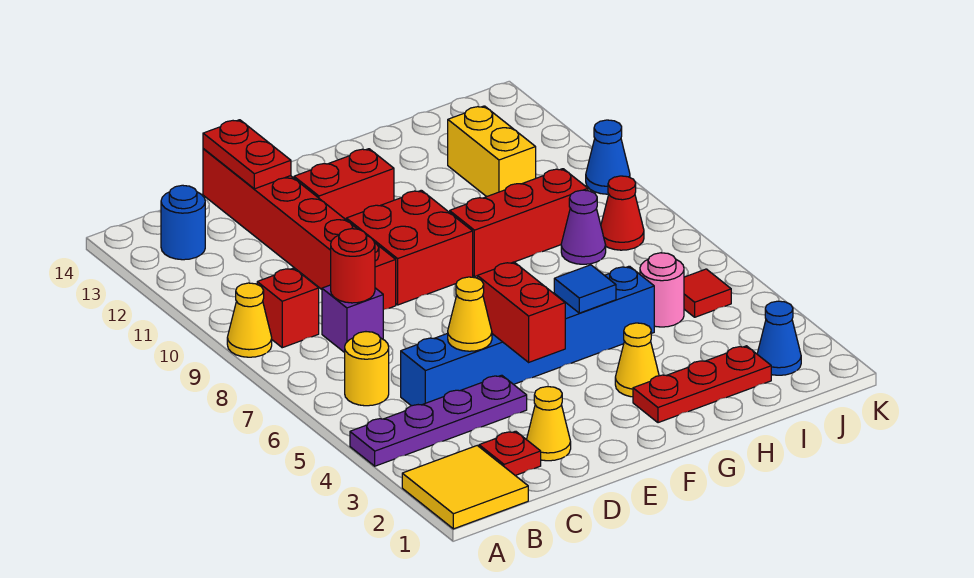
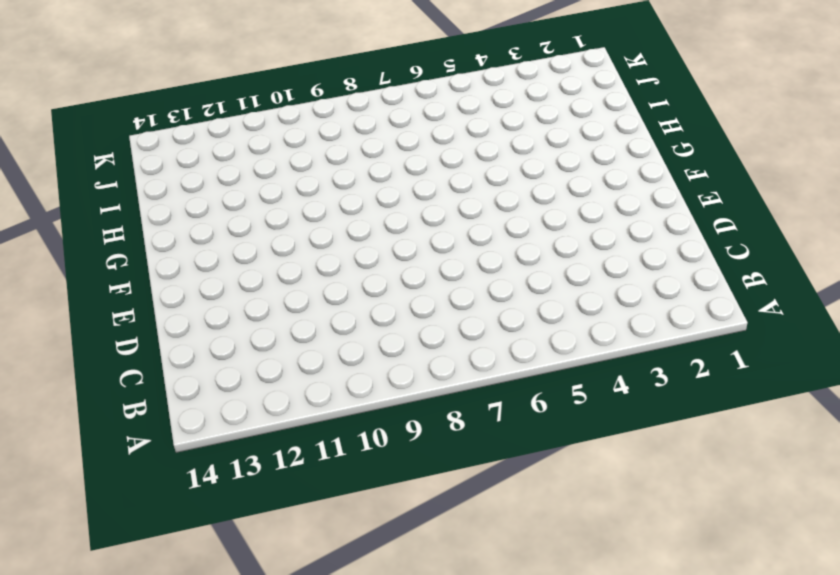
none -> yellow tile A1:B2 level 1
none -> purple plate A4:D4 level 1
none -> yellow cone A9 level 1

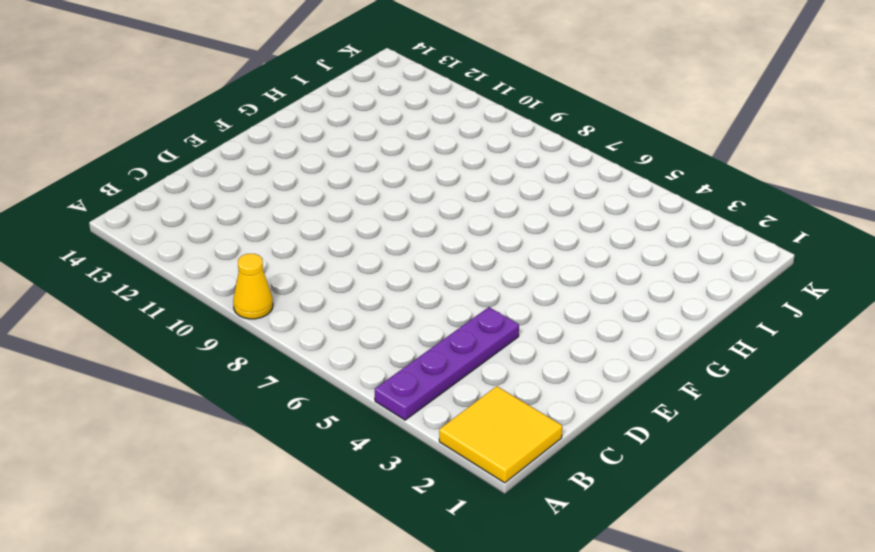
none -> yellow round brick B6 level 1
none -> red brick B9 level 1
none -> blue round brick B13 level 1

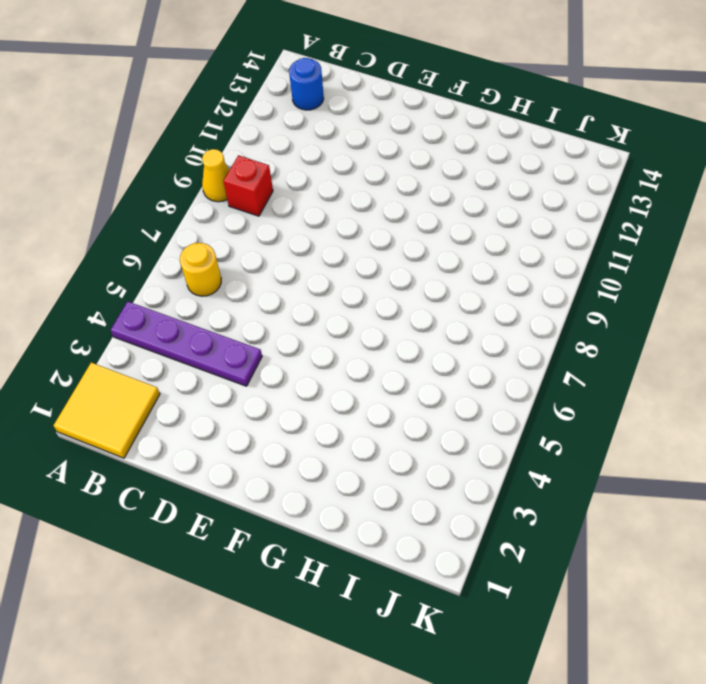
none -> red plate C2 level 1
none -> blue brick C5:H5 level 1
none -> purple brick C8 level 1

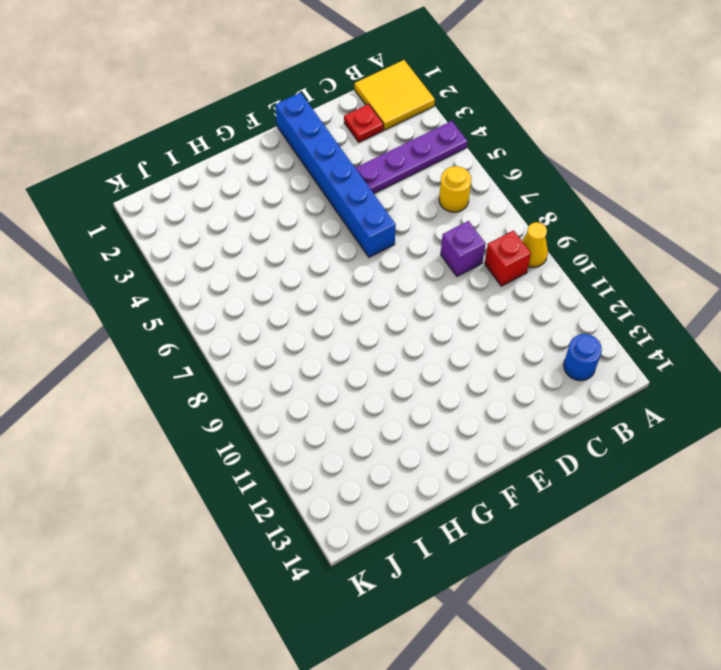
blue brick E1:E6 level 1 -> blue brick C5:H5 level 1
none -> yellow cone D2 level 1
none -> red brick D9:D14 level 1
none -> red brick E9:F10 level 1

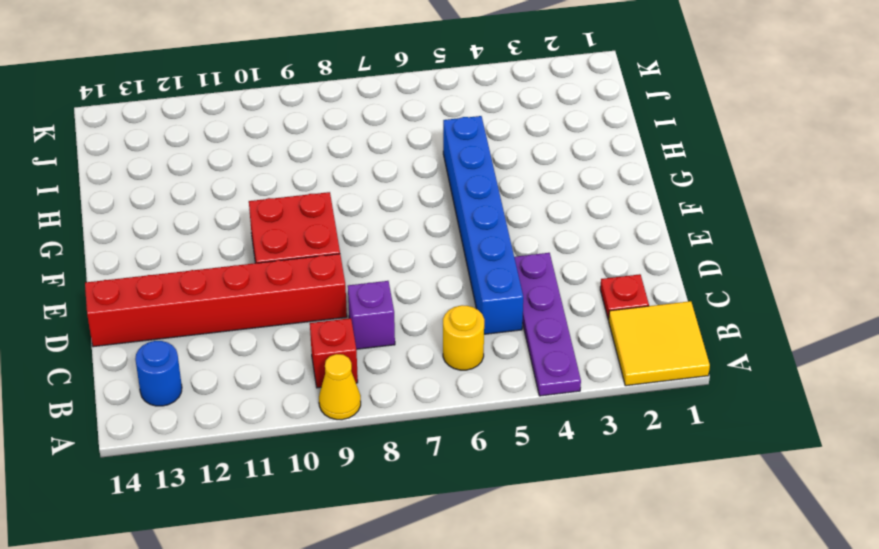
none -> yellow cone D2 level 1
none -> red brick E12:F12 level 1
none -> red plate G2:I2 level 1

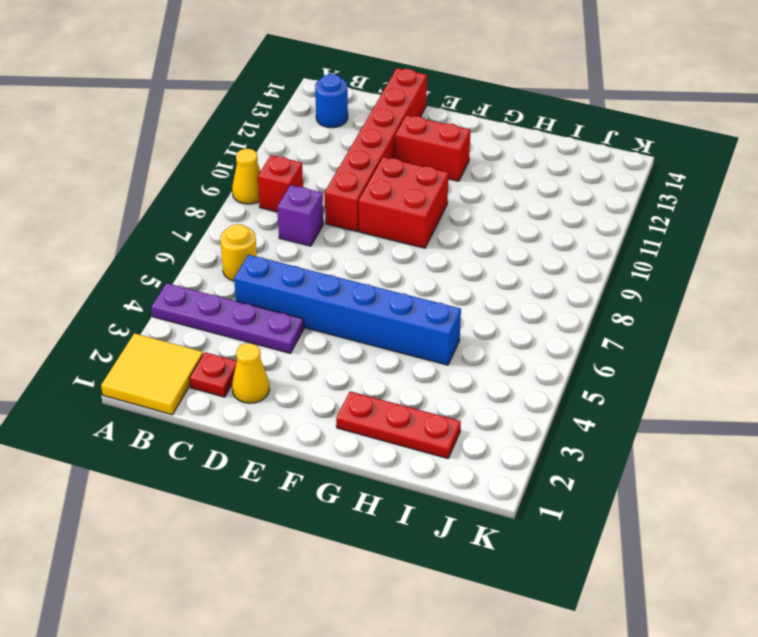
none -> yellow cone G3 level 1
none -> red brick G9:I9 level 1
none -> pink round brick I5 level 1

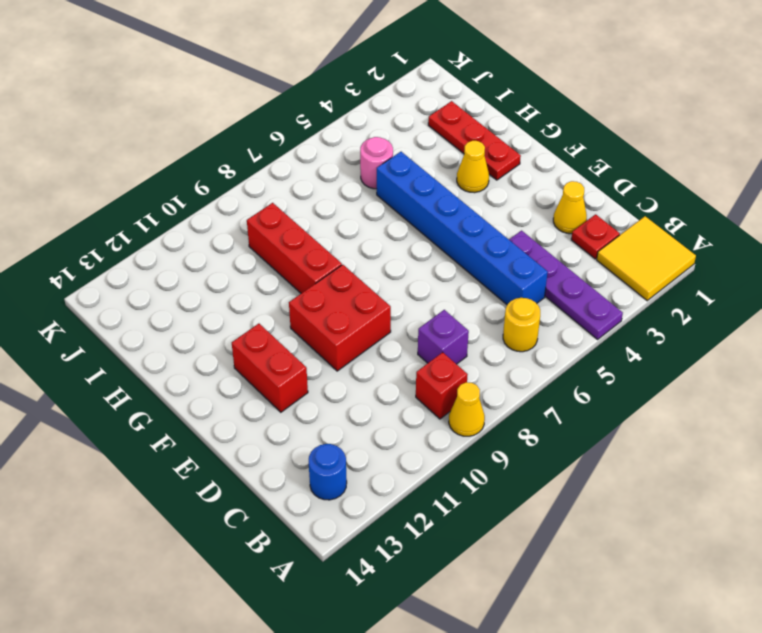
none -> red brick D9:D14 level 1
none -> purple cone I8 level 1
none -> yellow brick I11:I12 level 1

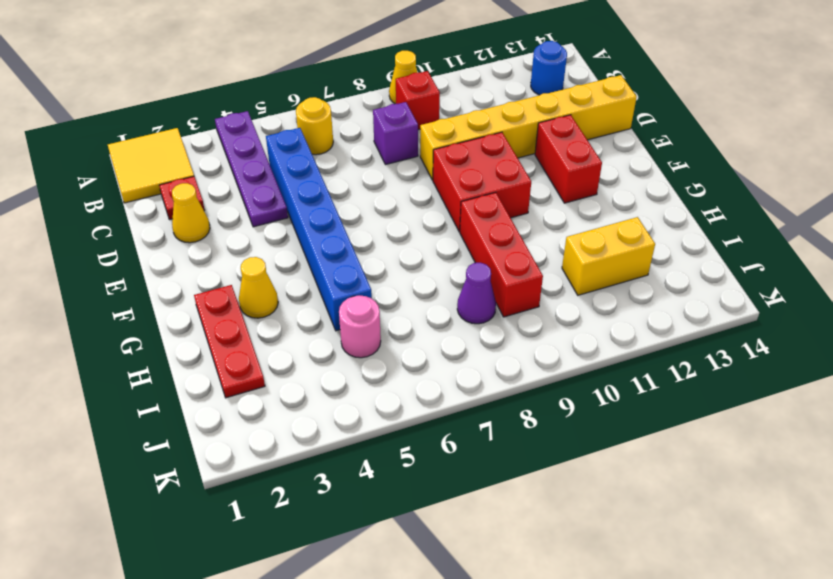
yellow brick D9:D14 level 1 -> red brick D9:D14 level 1
none -> blue cone J2 level 1
none -> red tile J5 level 1
none -> red cone J8 level 1

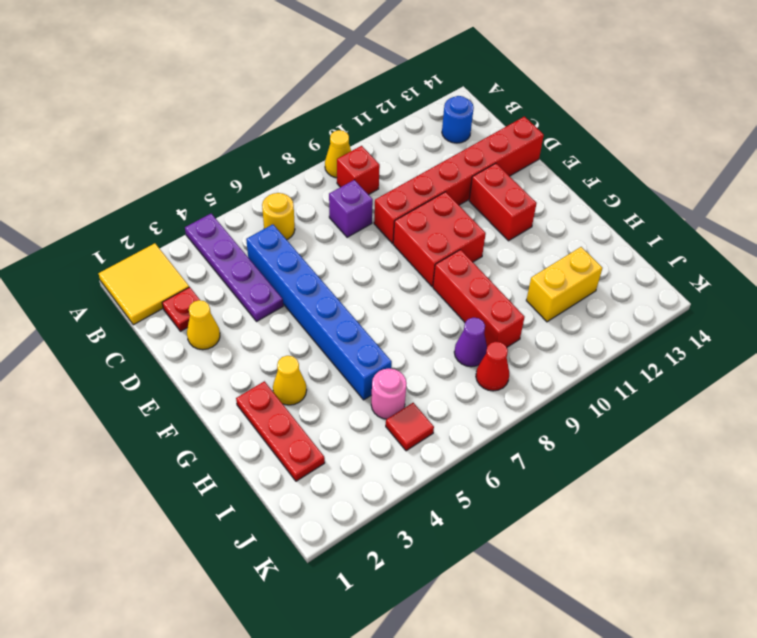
none -> blue cone J2 level 1
none -> blue cone K10 level 1
none -> red round brick C8 level 2

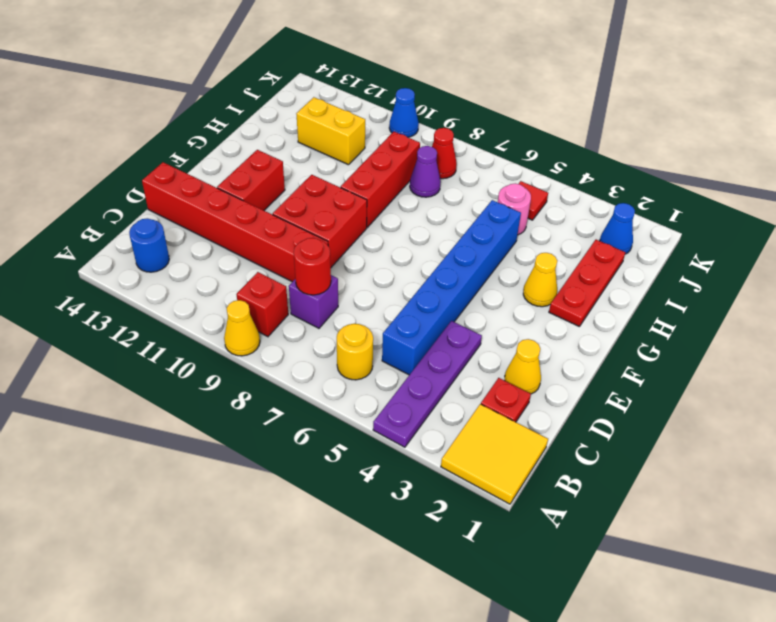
none -> yellow cone D5 level 2
none -> red plate D13:D14 level 2
none -> red brick E4:E5 level 2

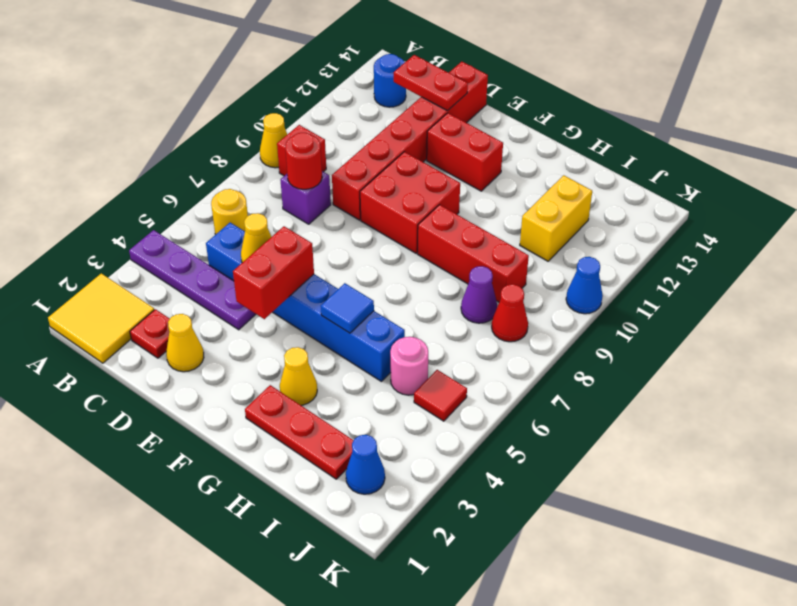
red plate C13:D13 level 2 -> red plate D13:D14 level 2

